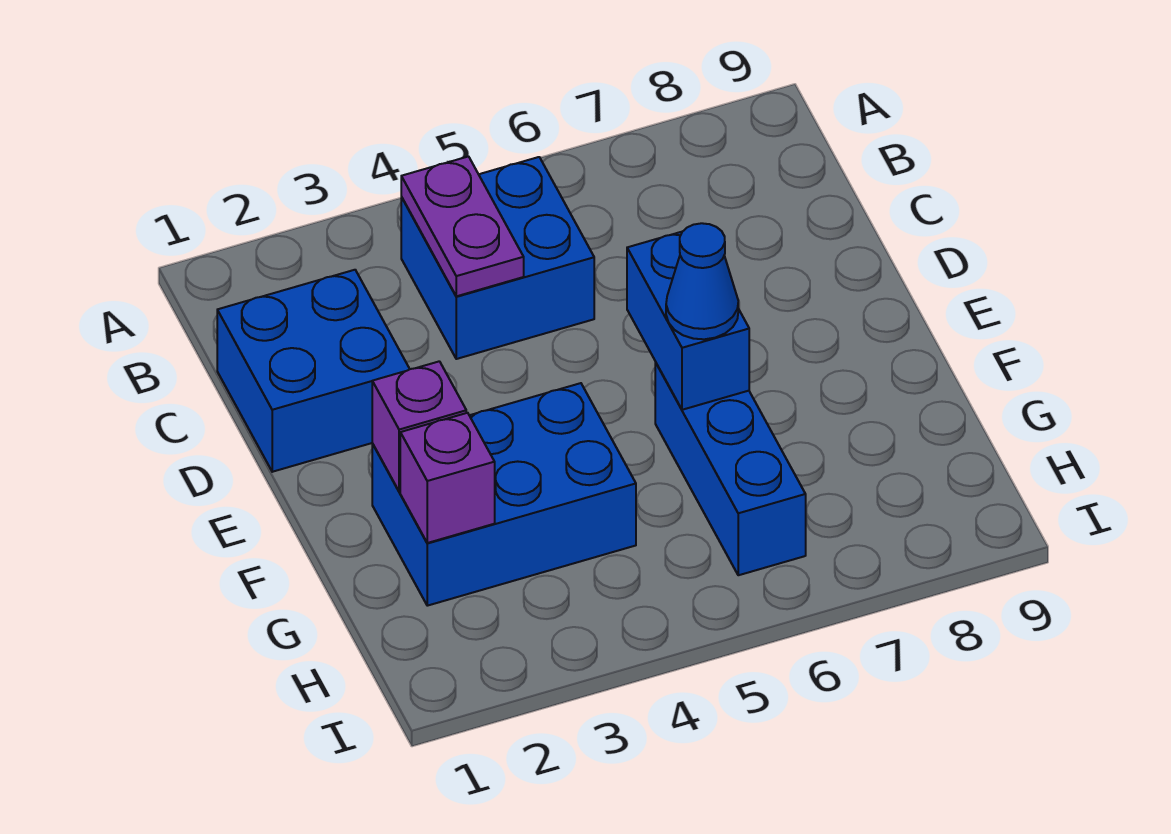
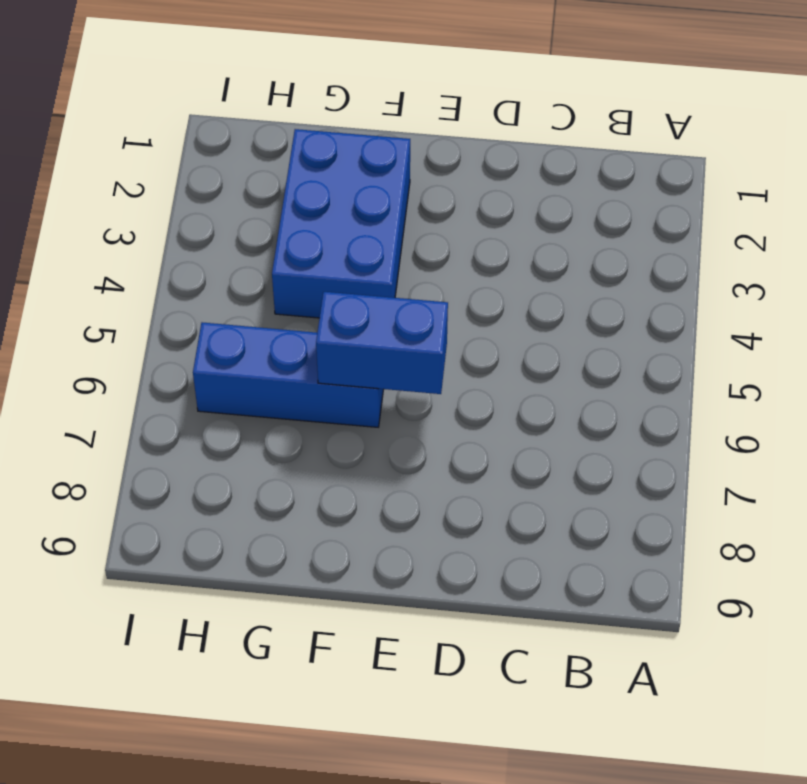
none -> blue brick B4:C5 level 1
none -> blue brick C1:D2 level 1

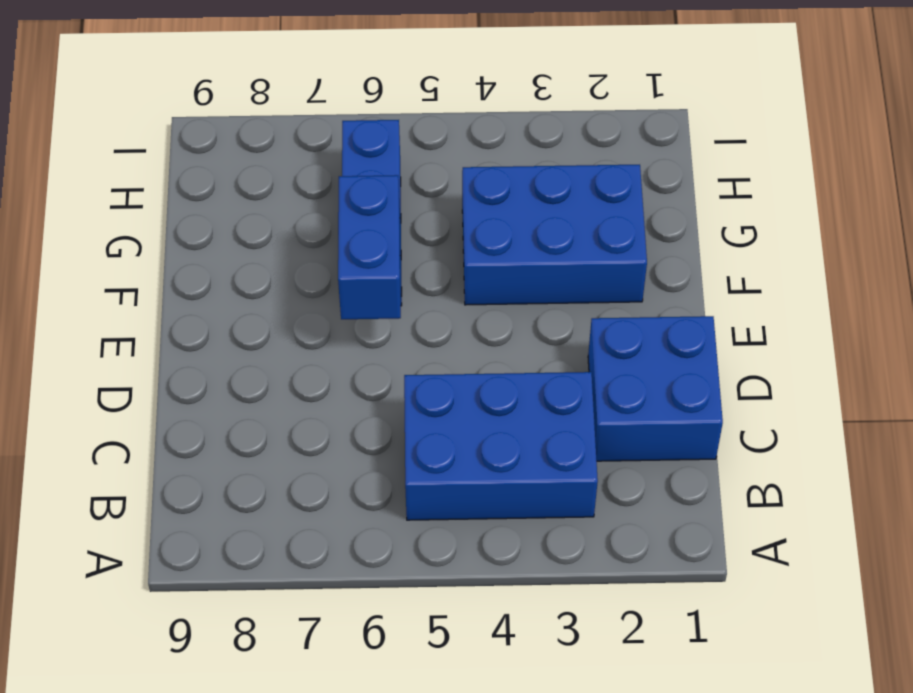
blue brick B3:C5 level 1 -> blue brick B4:C5 level 1
none -> purple plate B4:C4 level 2
none -> purple brick F2 level 2

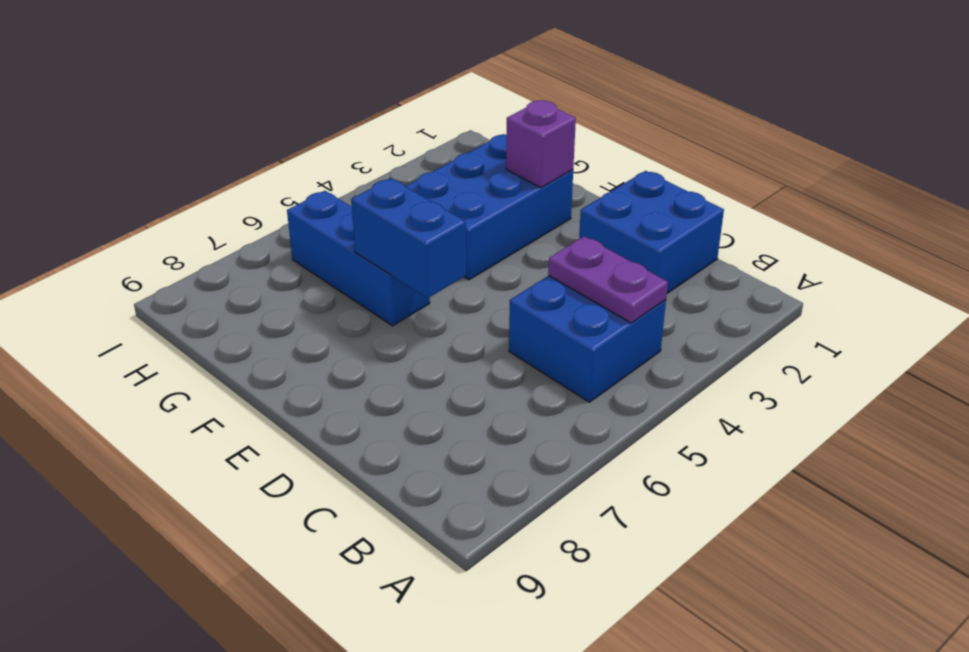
none -> purple brick G2 level 2
none -> blue cone F6 level 3

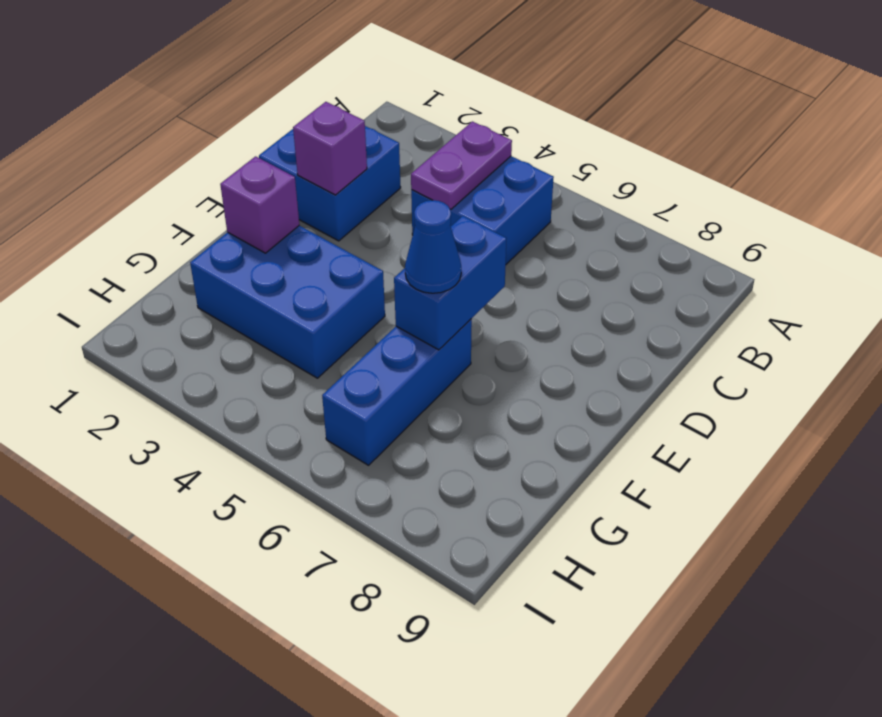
purple brick D2 level 2 -> purple brick G2 level 2

